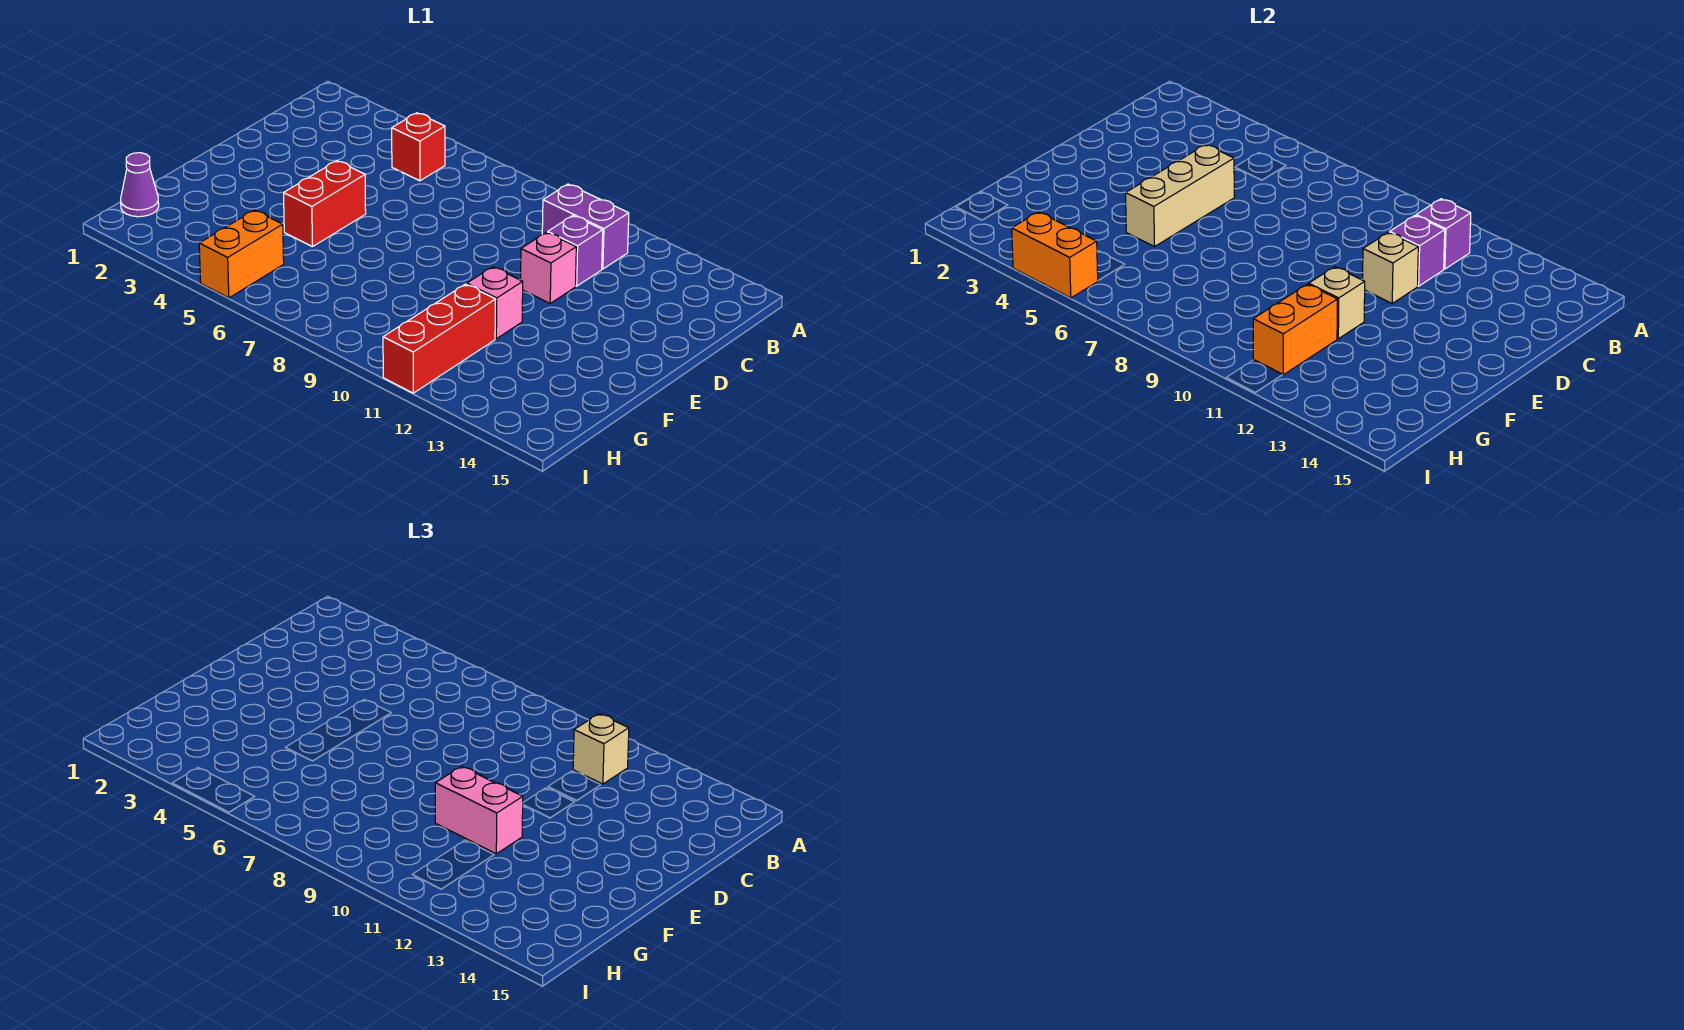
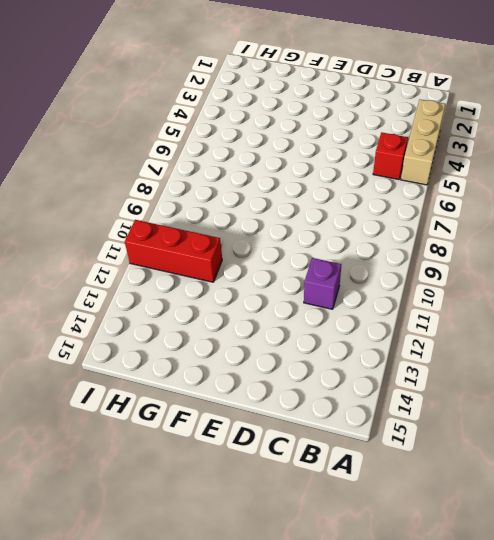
tan brick A3:A5 level 1 -> tan brick D5:F5 level 2
none -> purple brick B10:B11 level 1
none -> pink brick D11 level 1
none -> red brick E5:F5 level 1

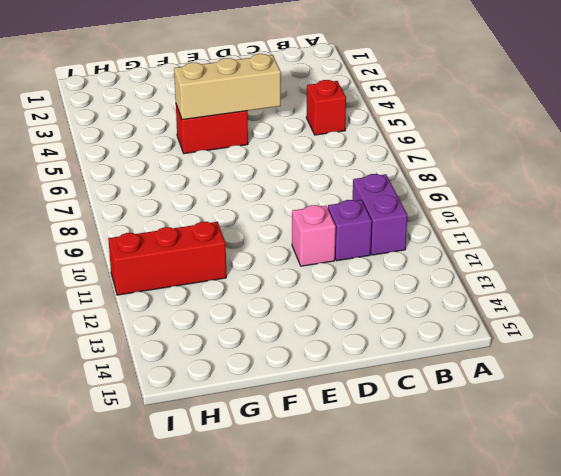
none -> pink brick F11 level 1
none -> purple cone H1 level 1
none -> orange brick H5:I5 level 1

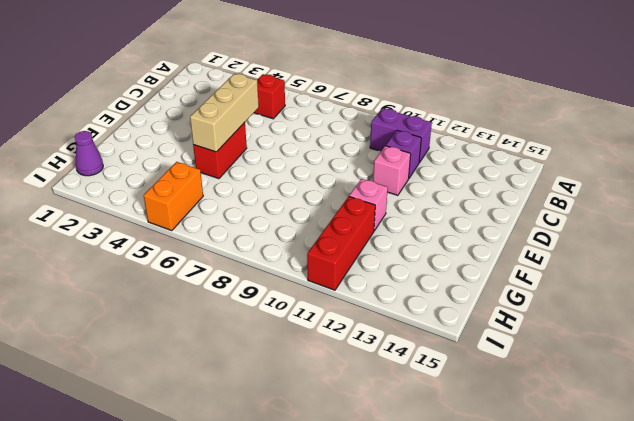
none -> purple brick B11 level 2
none -> purple brick C11 level 2
none -> tan brick D11 level 2

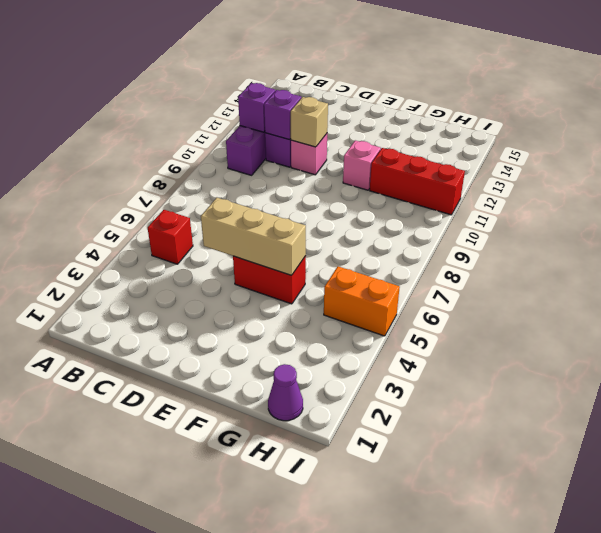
none -> tan brick F11 level 2
none -> orange brick G11:H11 level 2
none -> orange brick I4:I5 level 2

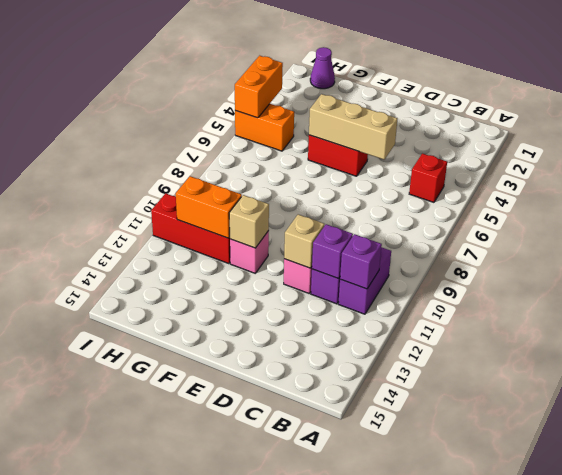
none -> tan brick B11 level 3
none -> pink brick F10:F11 level 3

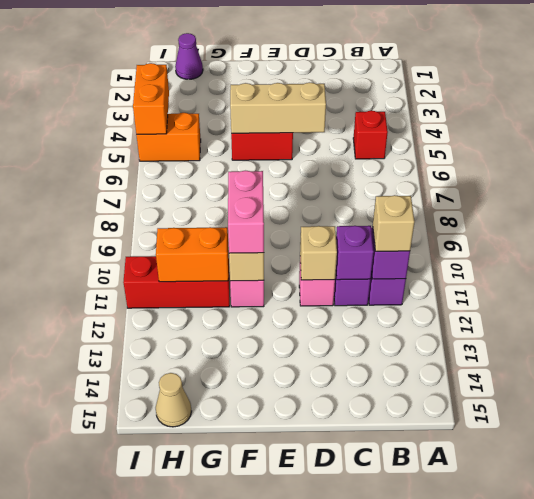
tan cone H15 level 1 -> none

